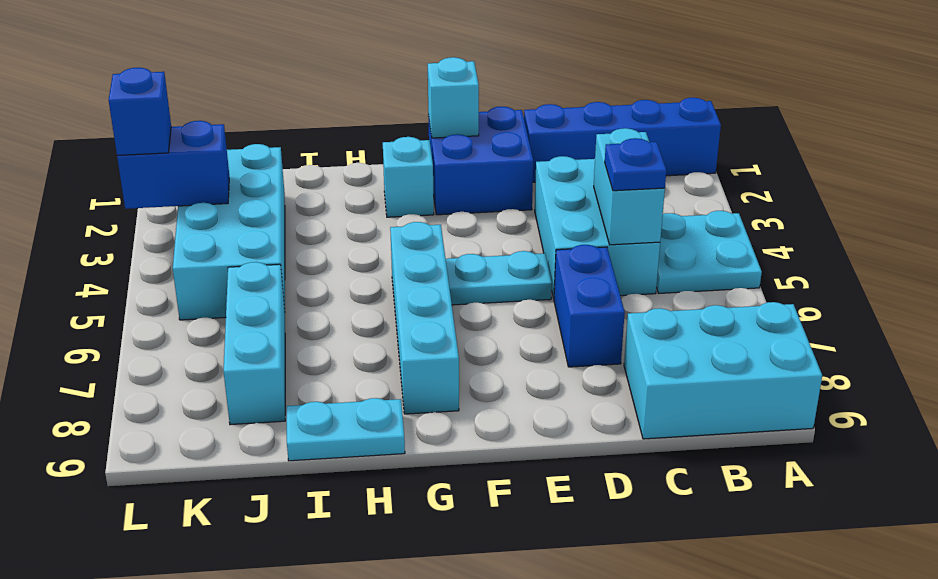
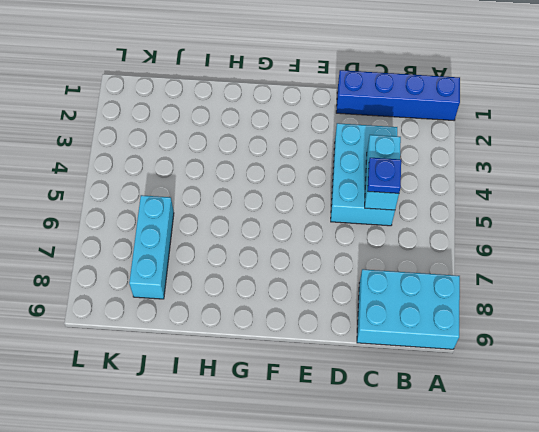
none -> cyan plate A4:B5 level 1
none -> blue brick D6:D7 level 1
none -> blue brick E1:F2 level 1

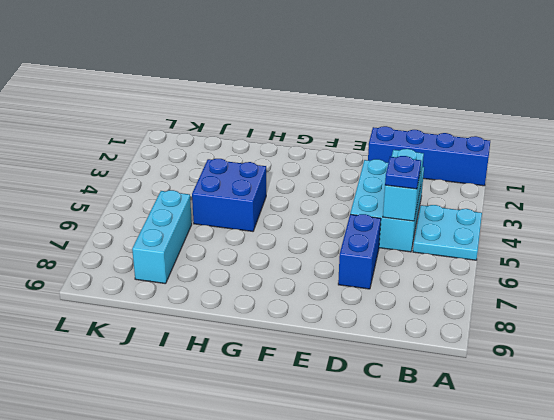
blue brick H4:I5 level 1 -> blue brick E1:F2 level 1
none -> cyan brick A8:C9 level 1
none -> cyan plate E5:F5 level 1
none -> cyan brick G2 level 1

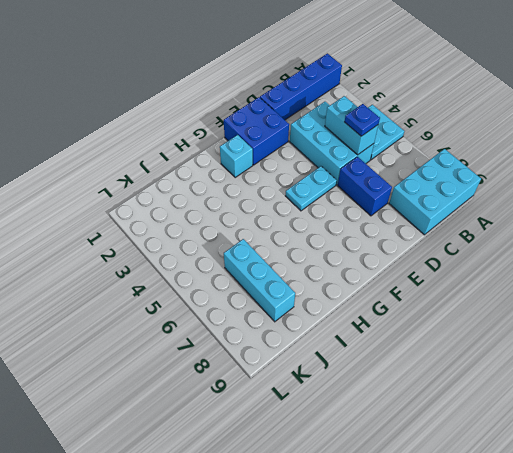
none -> cyan brick G5:G8 level 1
none -> cyan plate H9:I9 level 1
none -> cyan brick J2:K5 level 1

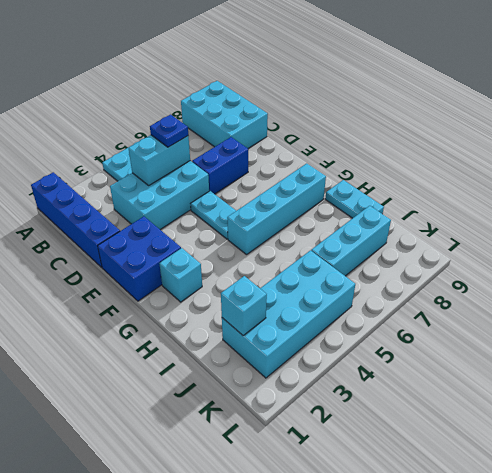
cyan brick J2 level 2 -> cyan brick F1 level 2
none -> blue brick K3:L3 level 2
none -> blue brick L3 level 3

